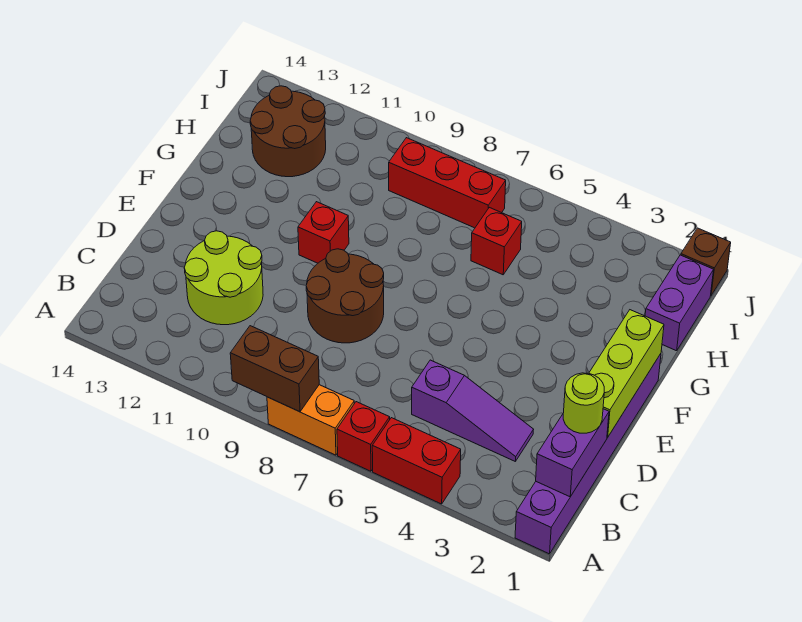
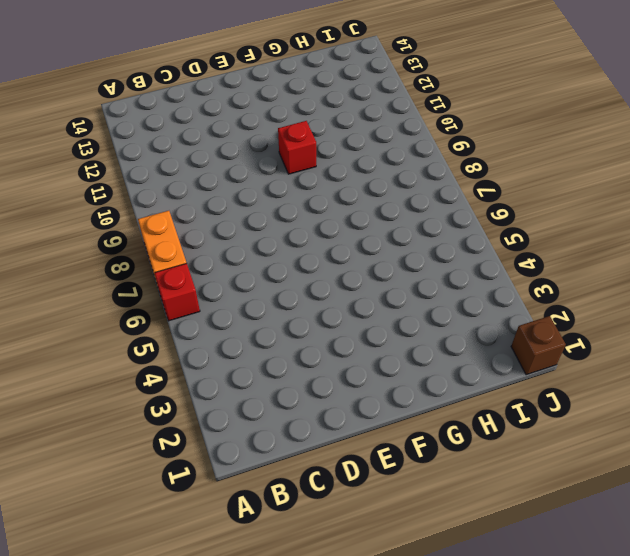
none -> purple brick A1:F1 level 1
none -> red brick A4:A5 level 1
none -> purple slope C3:C5 level 1 top 5

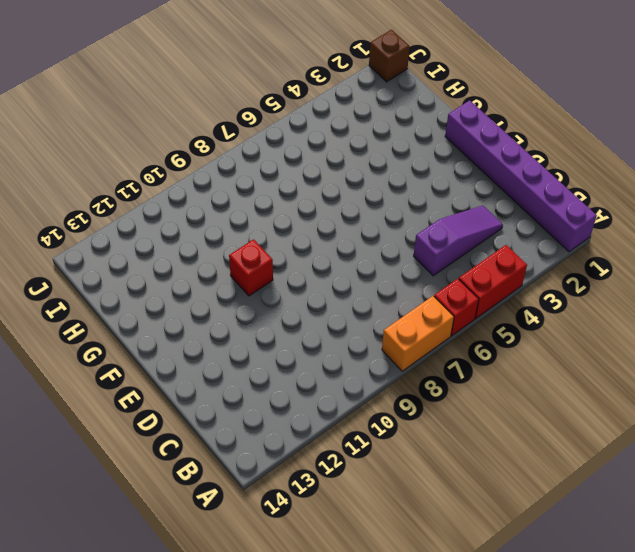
none -> lime round brick C11:D12 level 1
none -> brown round brick D8:E9 level 1
none -> purple brick H1:I1 level 1

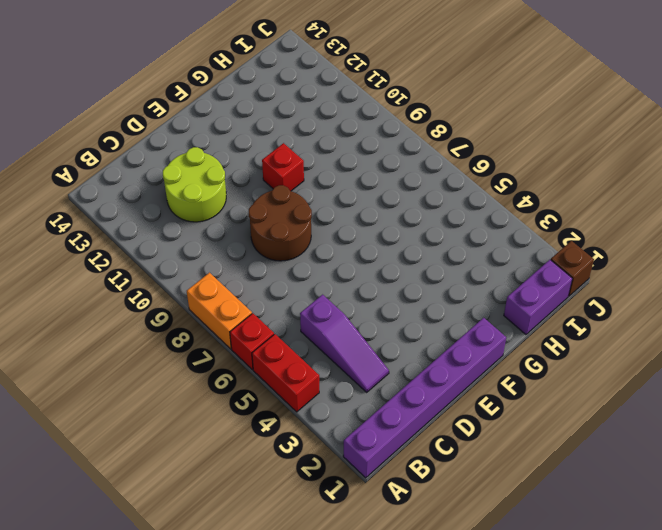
none -> red brick H6 level 1
none -> brown round brick H12:I13 level 1
none -> red brick I7:I9 level 1

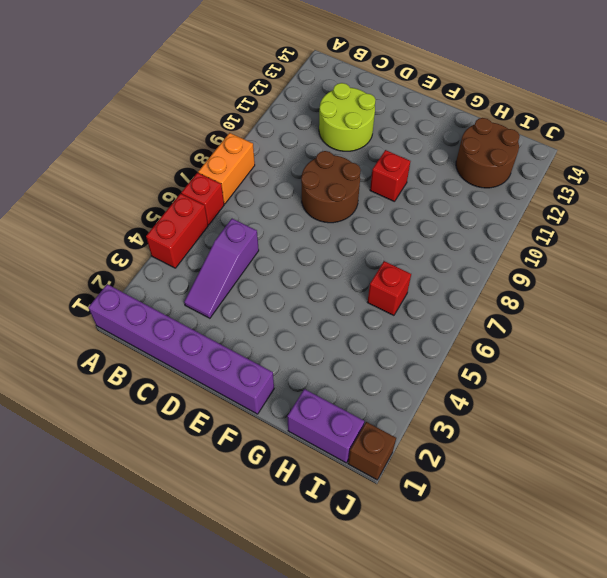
none -> red brick I7:I9 level 1
none -> brown brick A8:A9 level 2
none -> purple brick B1:C1 level 2

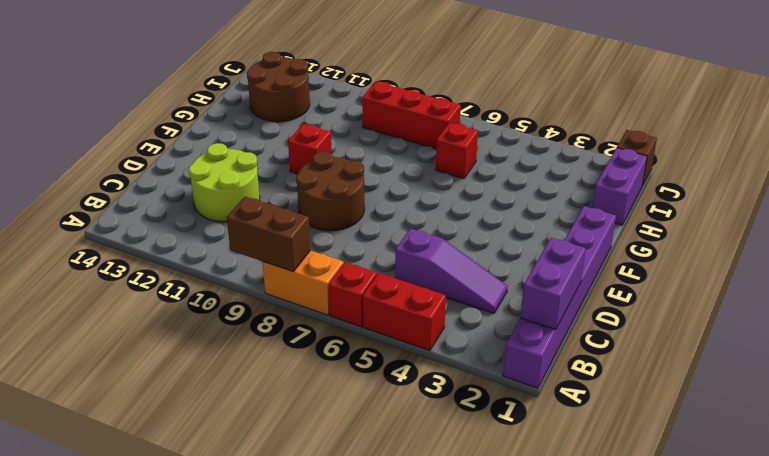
none -> lime brick D1:F1 level 2
none -> lime round brick C1 level 3

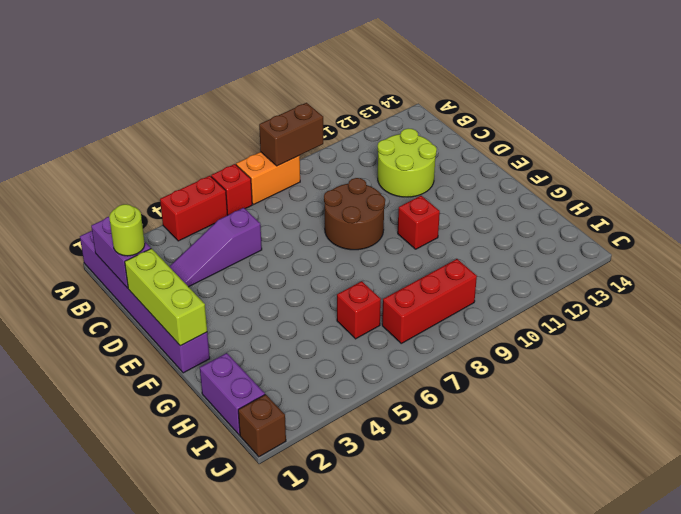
none -> brown round brick H12:I13 level 1

